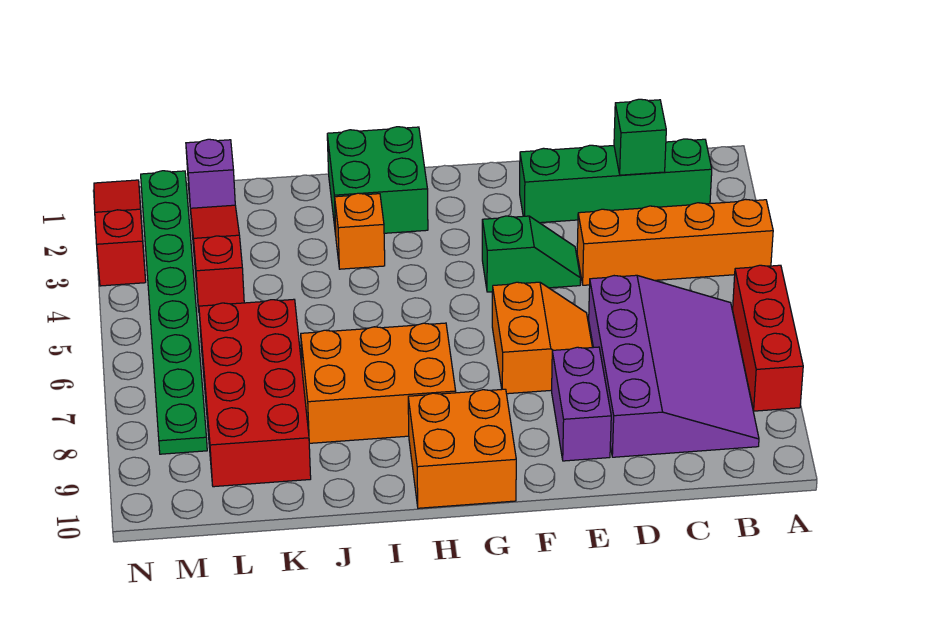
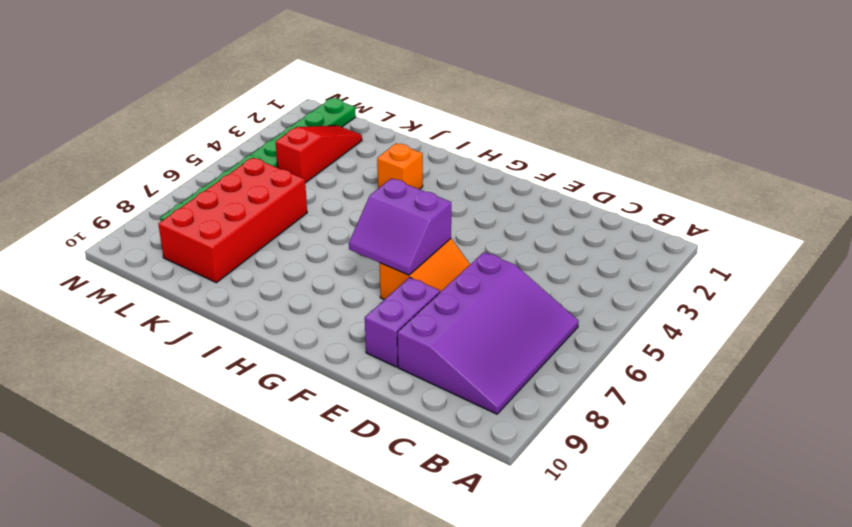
purple slope F6:G7 level 2 top 6 -> none
none -> orange brick A4:D4 level 1
none -> red brick A6:A8 level 1
none -> green brick B2:E2 level 1

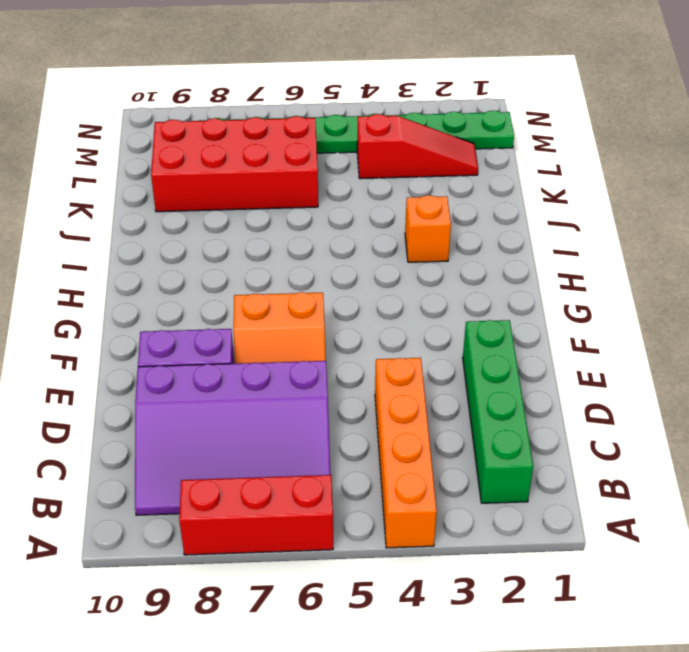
none -> green slope E4:F4 level 1 top F
none -> orange brick G9:H10 level 1
none -> green brick H1:I2 level 1

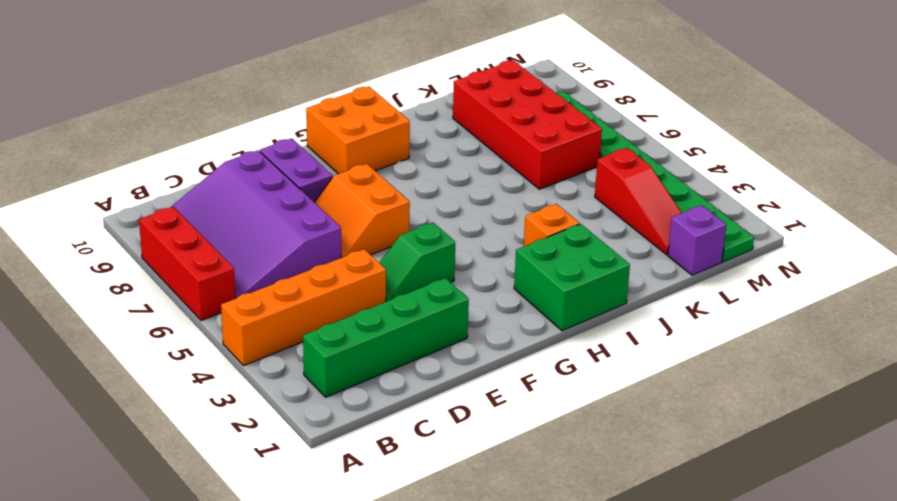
none -> orange brick H7:J8 level 1
none -> red slope N1:N3 level 1 top 3
none -> green brick C2 level 2

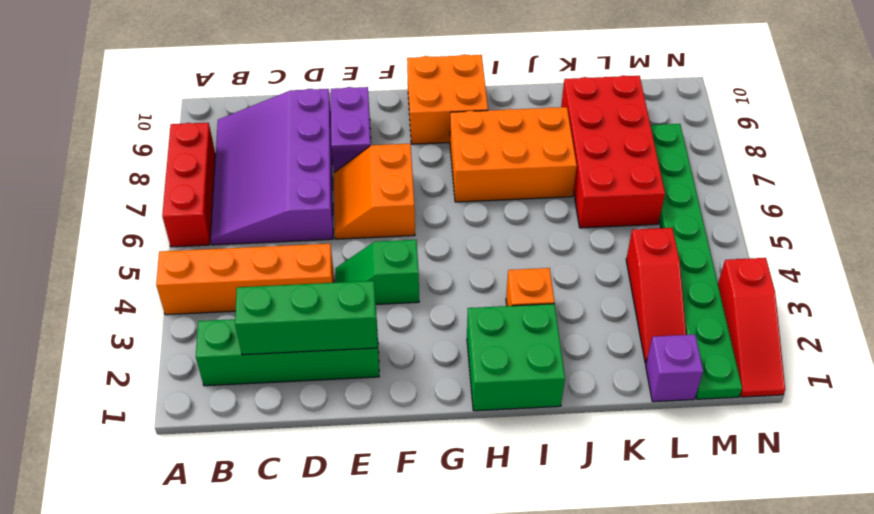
green brick C2:E2 level 2 -> green brick C2 level 2

